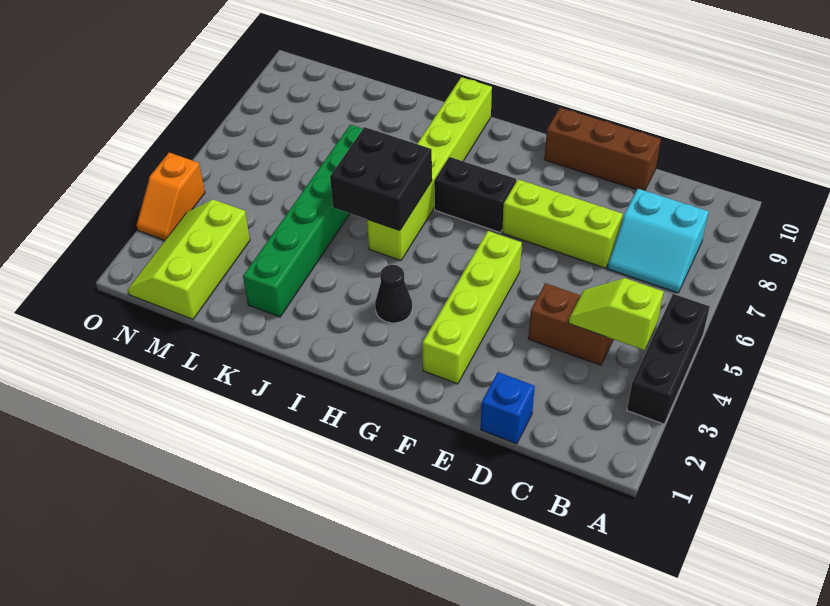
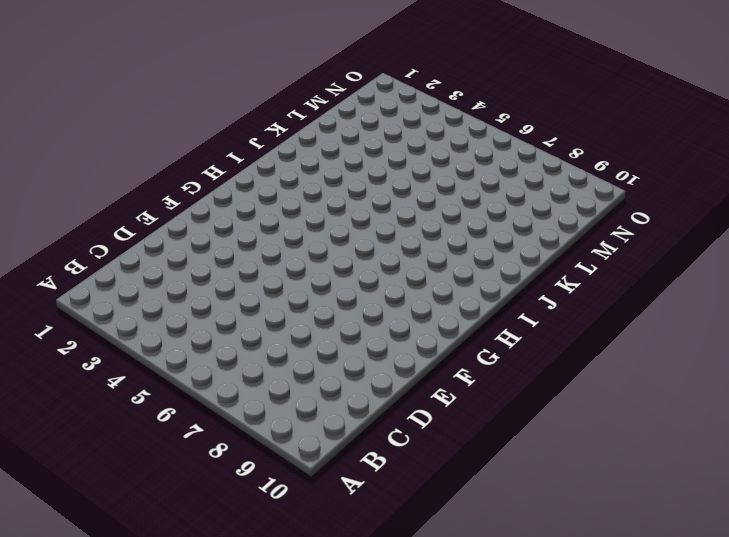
none -> black brick A3:A5 level 1
none -> cyan slope B7:C8 level 1 top 8
none -> brown brick C4:D4 level 1

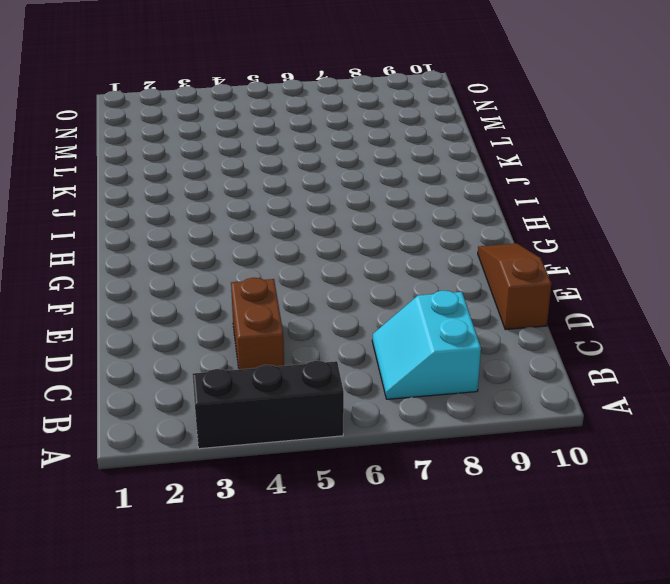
brown slope D10:F10 level 1 top D -> brown brick D10:F10 level 1
none -> blue brick D1 level 1
none -> lime brick D7:F7 level 1
none -> lime brick F2:F5 level 1

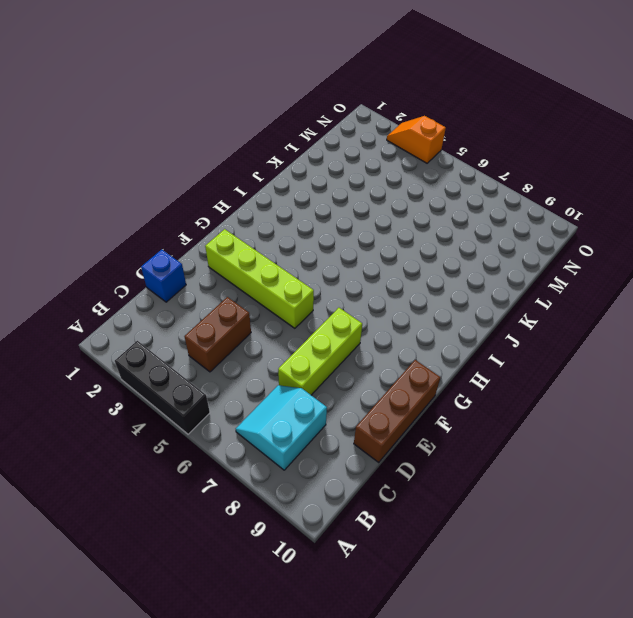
none -> black brick G7:H7 level 1
none -> black cone H3 level 1
none -> lime brick I5:I10 level 1

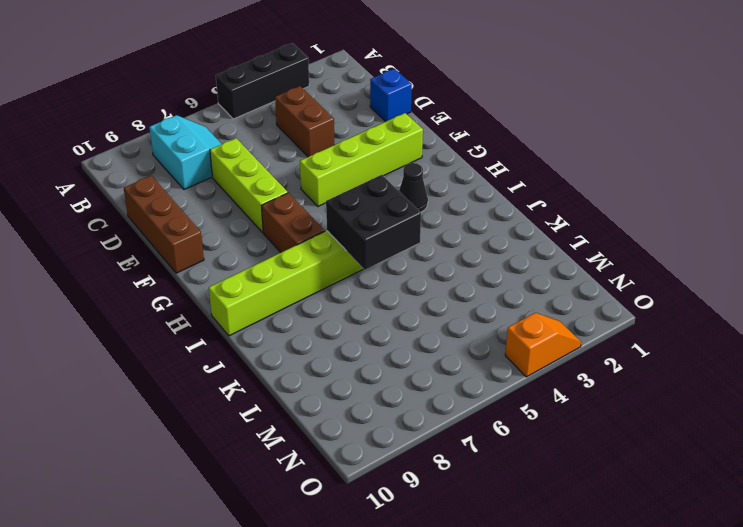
brown brick G7:H7 level 1 -> black brick G7:H7 level 1
none -> green brick K2:K7 level 1
none -> lime slope M1:N3 level 1 top M
none -> lime slope B4:C4 level 2 top B

